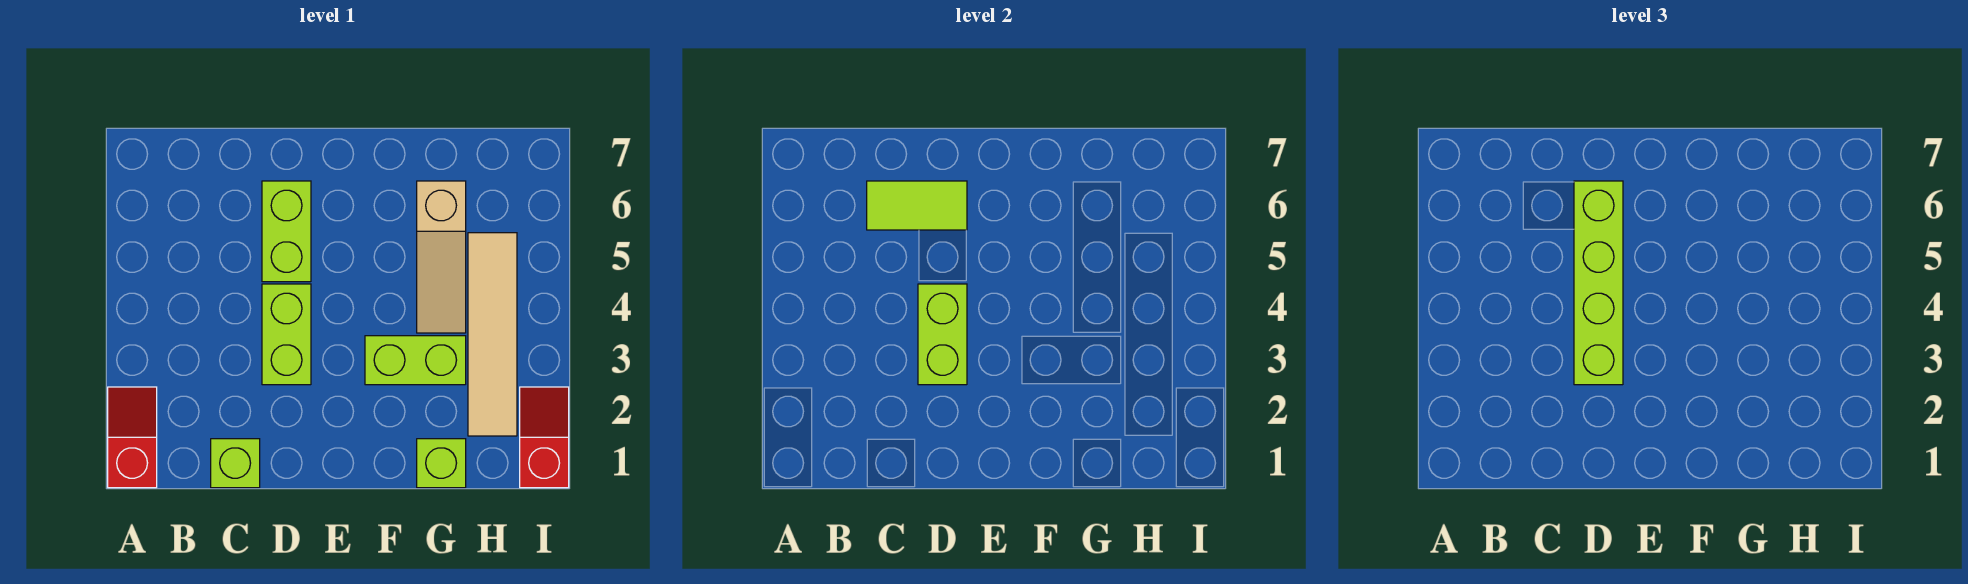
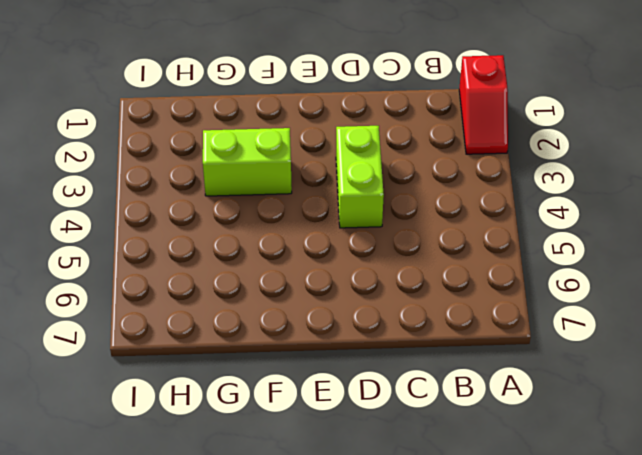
none -> lime brick C1 level 1
none -> lime brick D5:D6 level 1
none -> lime brick G1 level 1

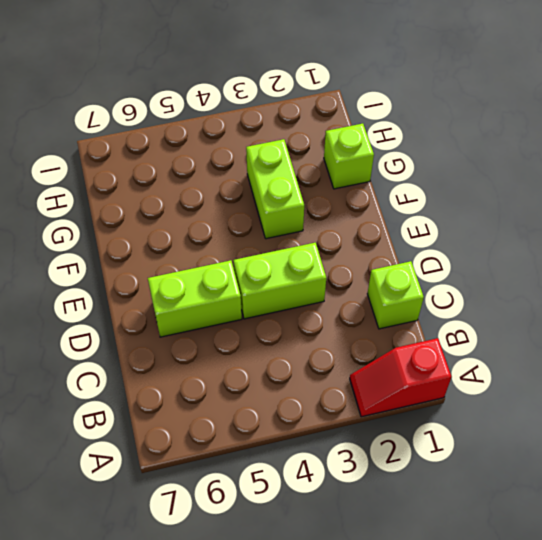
none -> tan slope G4:G6 level 1 top 6
none -> tan tile H2:H5 level 1
none -> red slope I1:I2 level 1 top 1

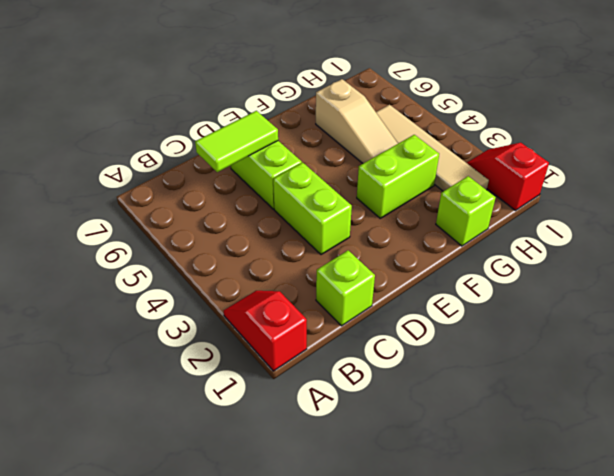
none -> lime brick D3:D4 level 2
none -> lime brick D3:D6 level 3

